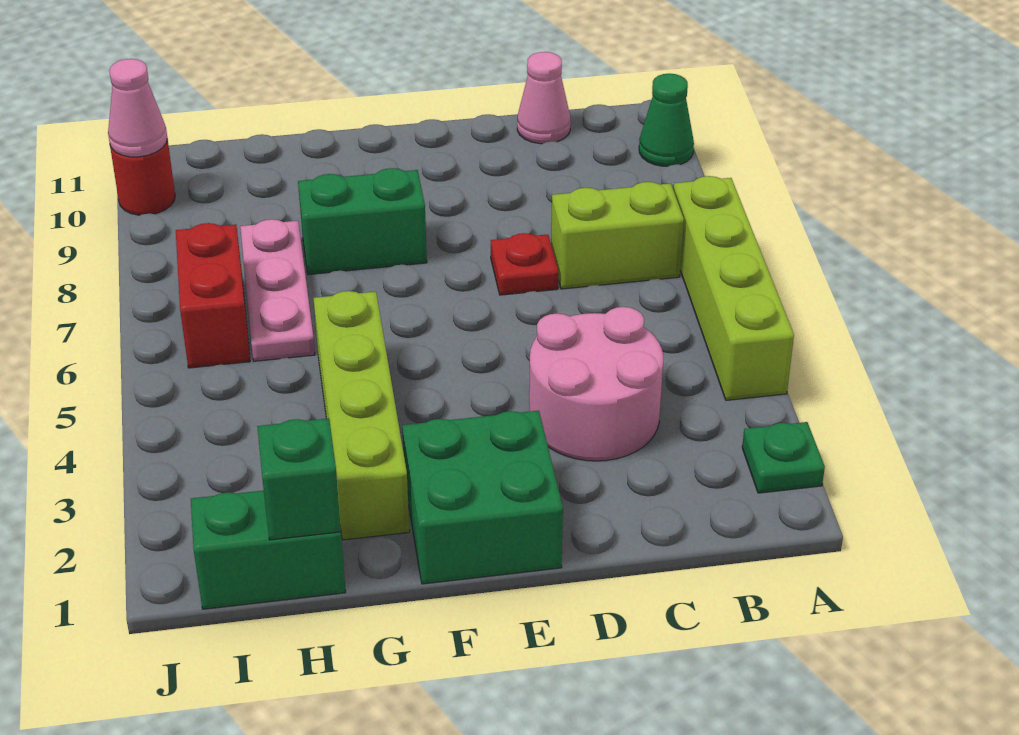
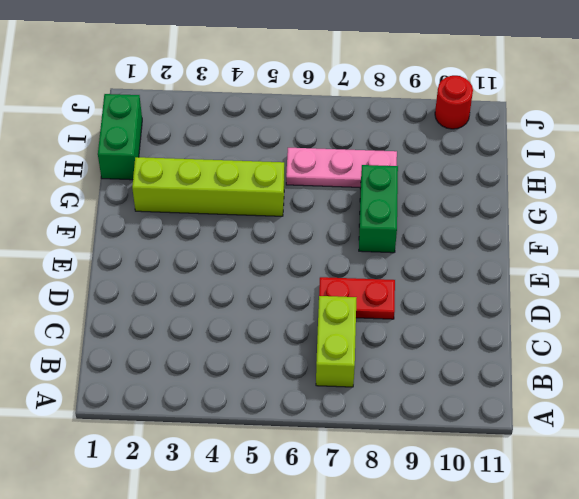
red plate D7:D8 level 1 -> red plate D7 level 1
none -> green plate A2 level 1
none -> lime brick A4:A7 level 1
none -> green cone A10 level 1

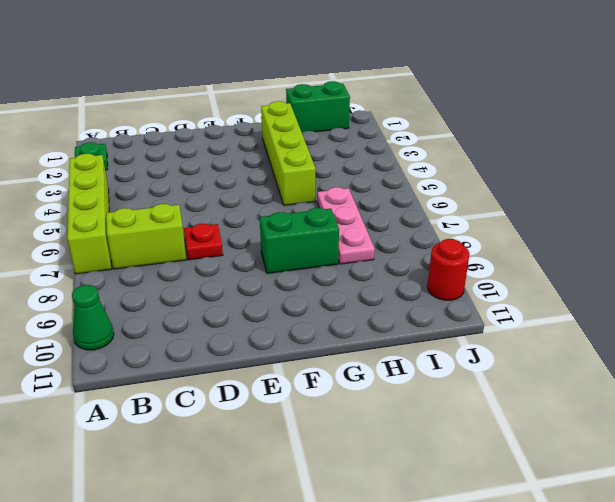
none -> pink round brick C3:D4 level 1
none -> pink cone C11 level 1
none -> green brick E1:F2 level 1

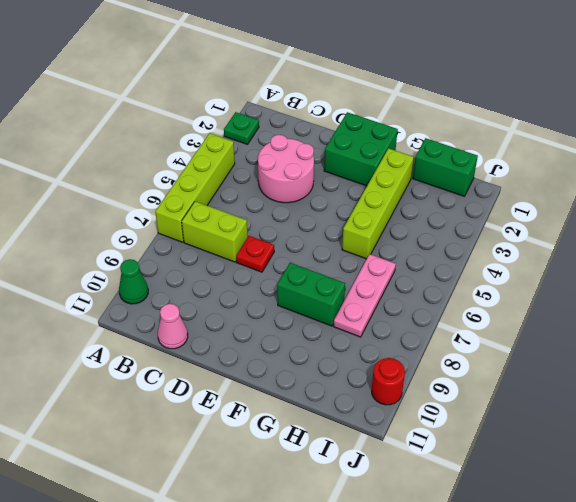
none -> red brick I6:I7 level 1
none -> green brick H1 level 2
none -> pink cone J10 level 2

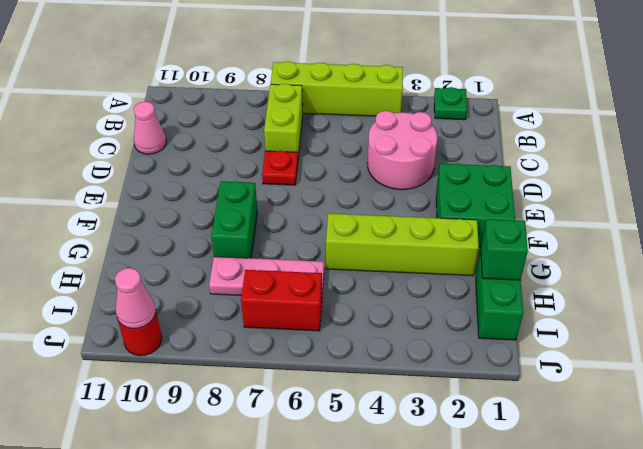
none -> green cone A10 level 1

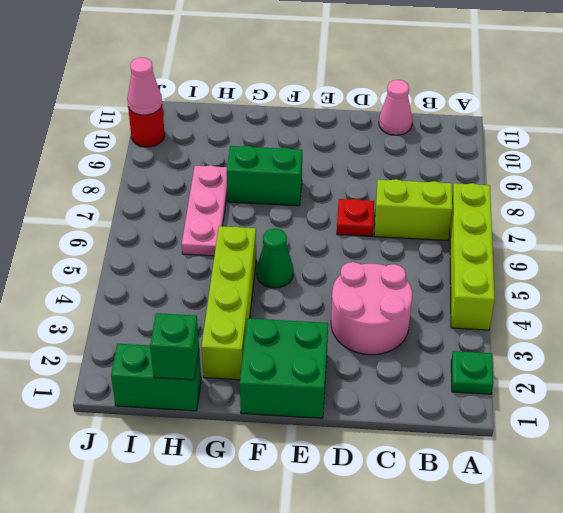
green cone F5 level 1 -> green cone A10 level 1
none -> red brick I6:I7 level 1

